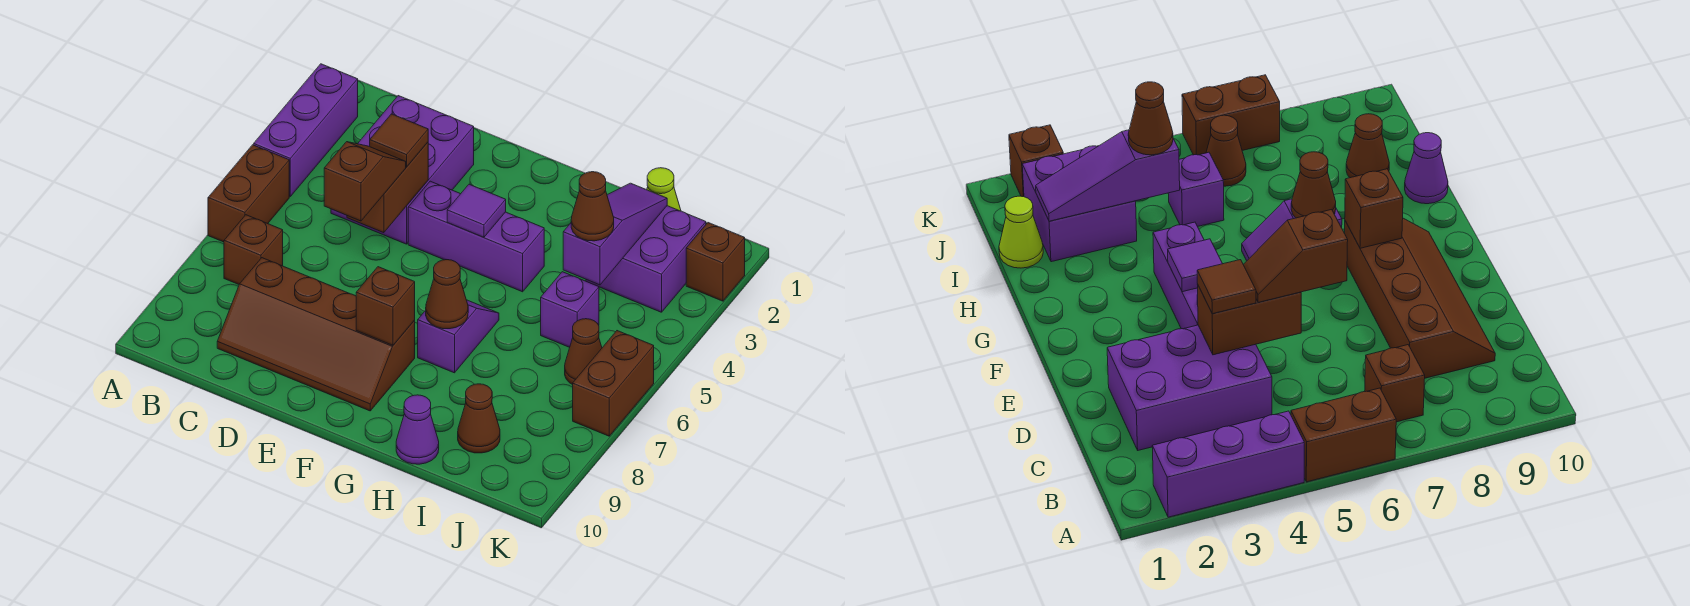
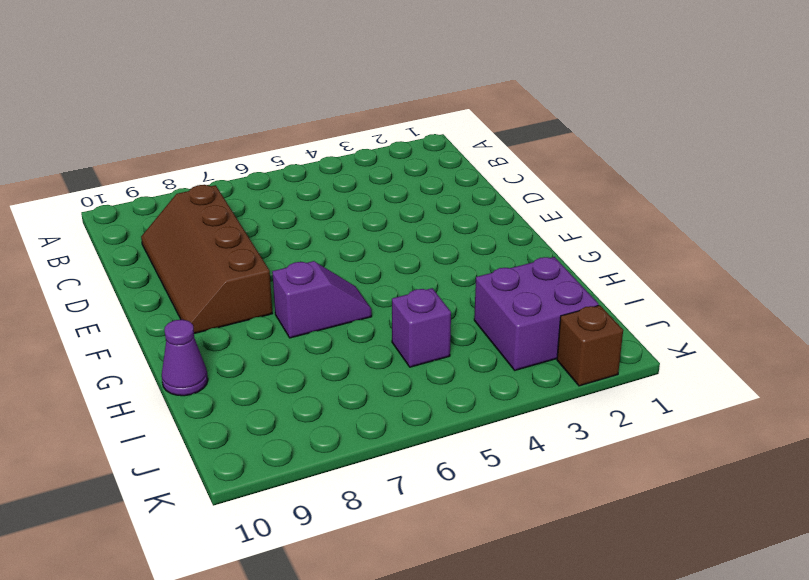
none -> purple brick A2:A4 level 1
none -> brown brick A5:A6 level 1
none -> brown brick B7 level 1

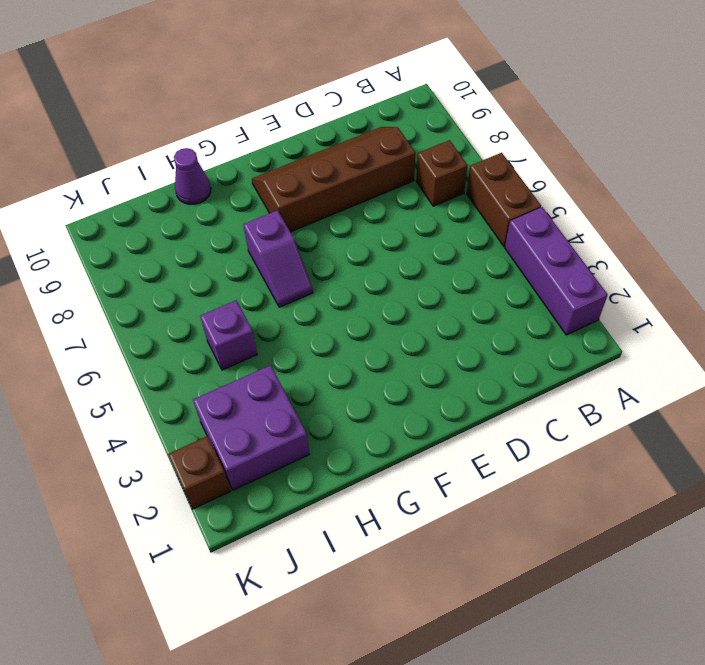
none -> purple brick C2:D4 level 1
none -> purple brick E4:G4 level 1
none -> lime cone I1 level 1

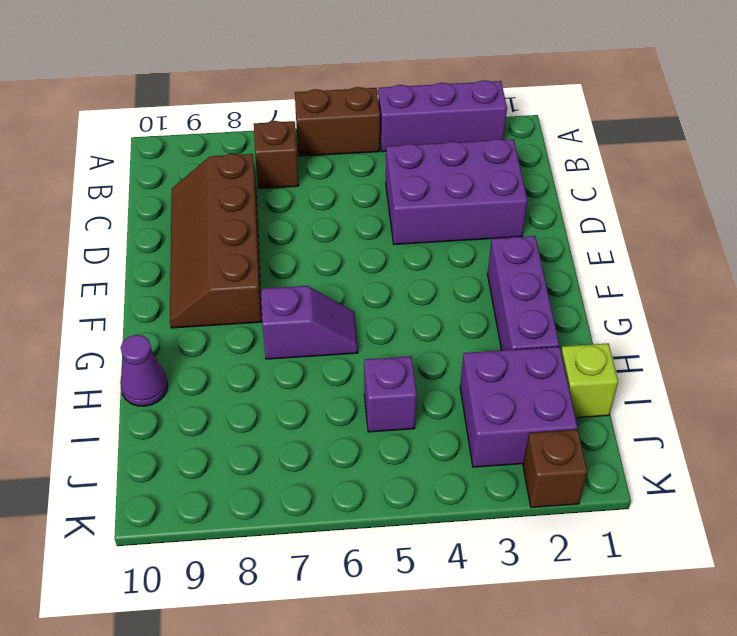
purple brick F2:H2 level 1 -> purple brick E4:G4 level 1
lime brick I1 level 1 -> lime cone I1 level 1
none -> brown cone I9 level 1
none -> brown cone J6 level 1
none -> brown brick K6:K7 level 1

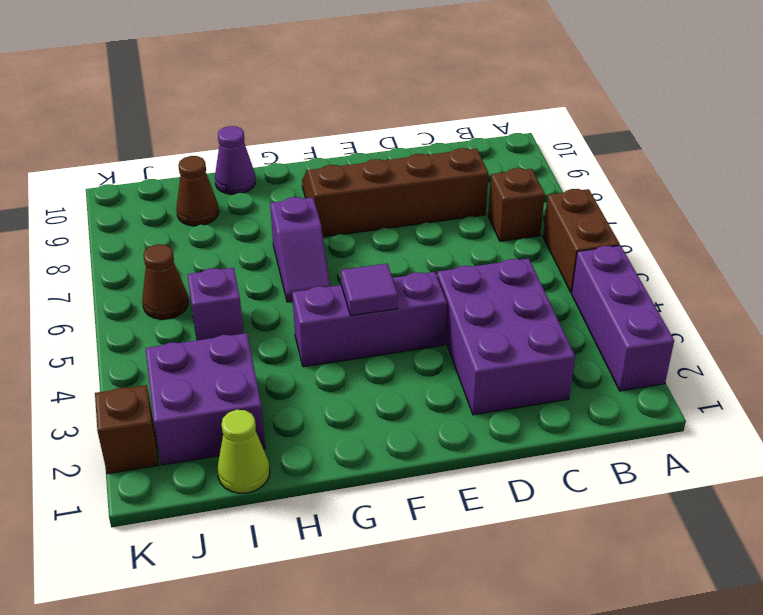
none -> brown brick K6:K7 level 1
none -> brown brick D4:D5 level 2
none -> brown brick F8 level 2

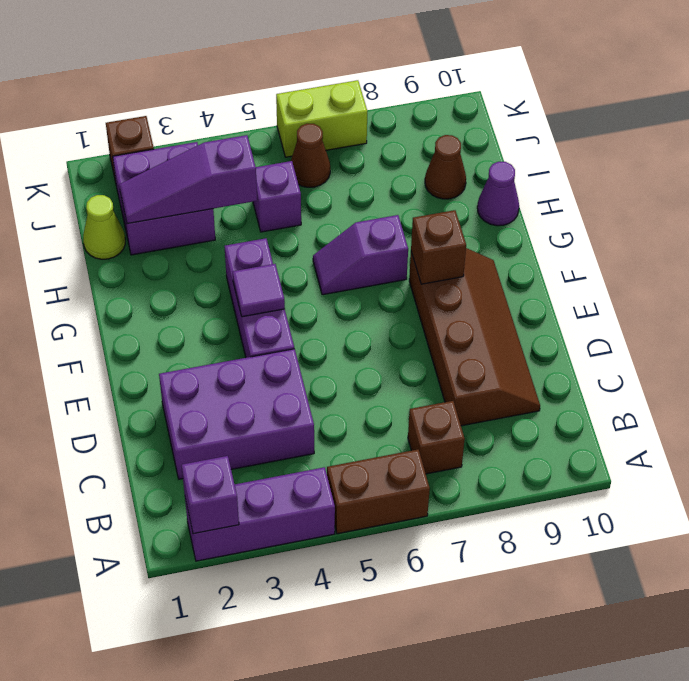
purple brick A2 level 2 -> none
lime brick K6:K7 level 1 -> brown brick K6:K7 level 1
none -> brown brick D4:D5 level 2
none -> brown cone G7 level 2
none -> brown tile D4 level 3

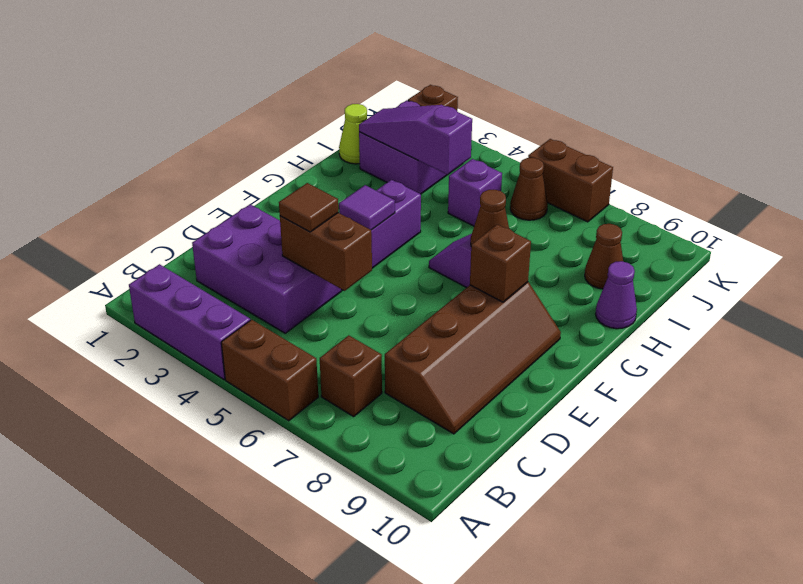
none -> brown slope D5:D6 level 3 top 6
none -> brown cone I4 level 3

